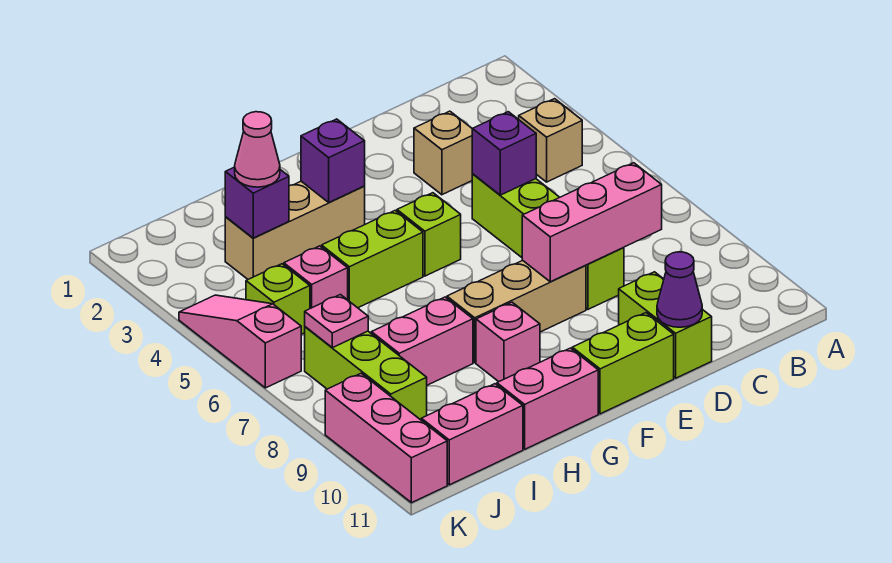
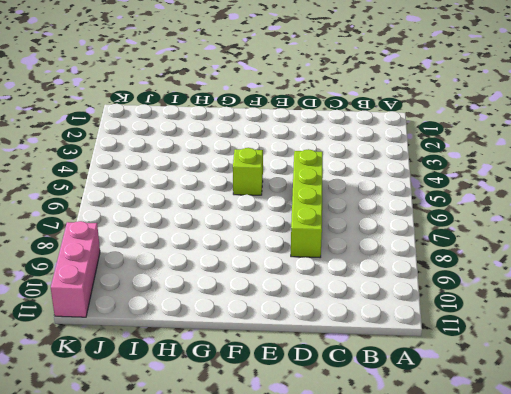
none -> tan brick B4 level 1
none -> tan brick D3 level 1
none -> lime brick D10:D11 level 1

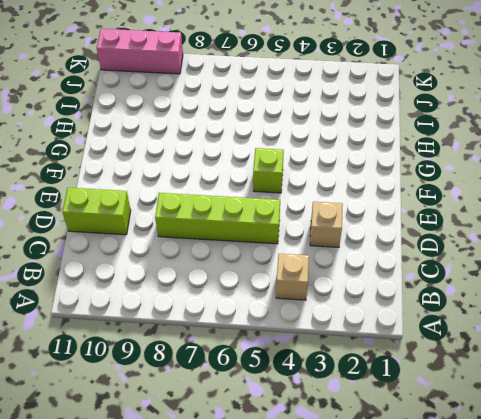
none -> tan brick E8:G8 level 1
none -> lime brick E11:F11 level 1
none -> tan brick G3:I3 level 1

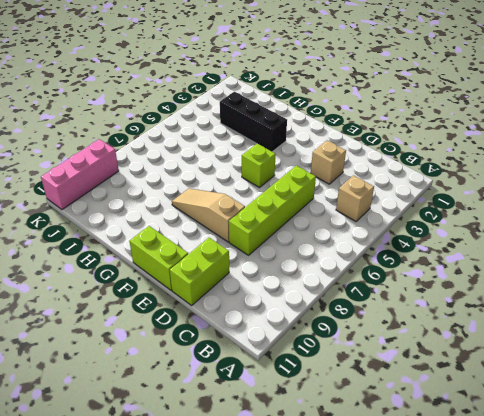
tan slope E8:G8 level 1 top E -> tan brick E8:G8 level 1
black brick G3:I3 level 1 -> tan brick G3:I3 level 1
none -> lime brick G5:H5 level 1
none -> pink brick G9 level 1
none -> pink brick G11:H11 level 1

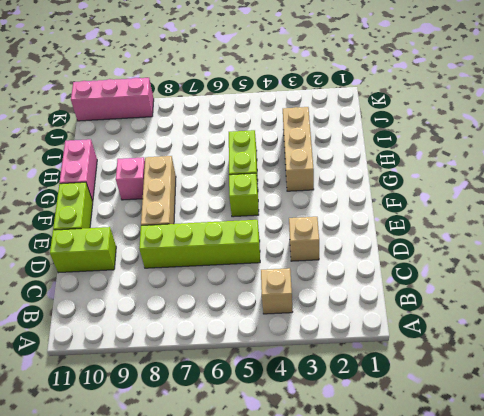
none -> pink brick H8:I8 level 1
none -> pink brick I5 level 1
none -> pink brick I11:J11 level 1

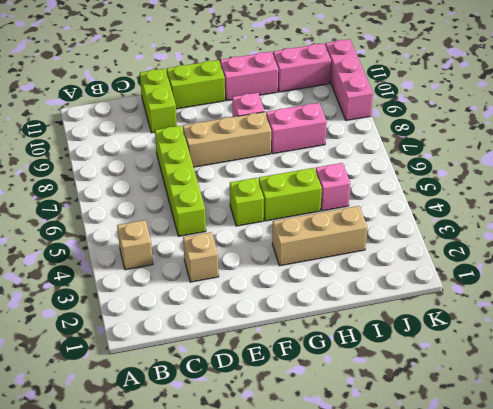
none -> lime brick J5 level 1
none -> lime brick J7:J9 level 1
none -> pink slope K4:K6 level 1 top 6

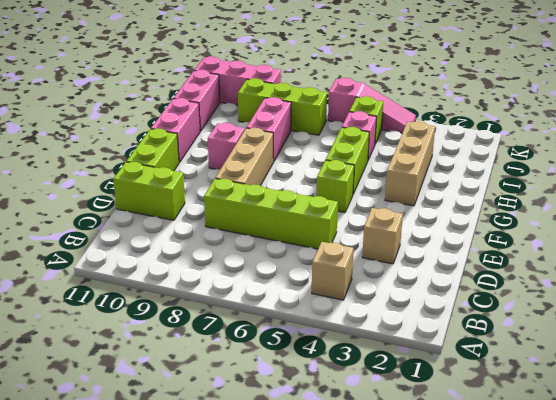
none -> pink brick C8:E8 level 2
none -> purple brick D5 level 2
none -> purple cone D11 level 2

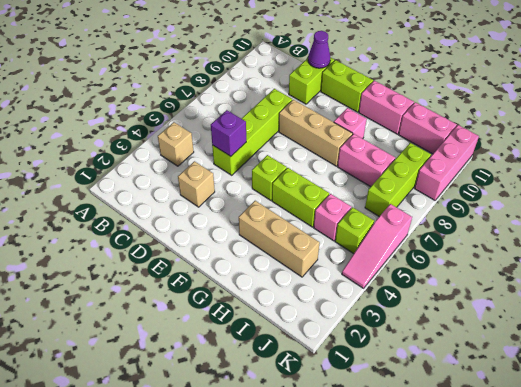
none -> pink brick C8:E8 level 2
none -> purple brick G3 level 2
none -> purple brick I3 level 2

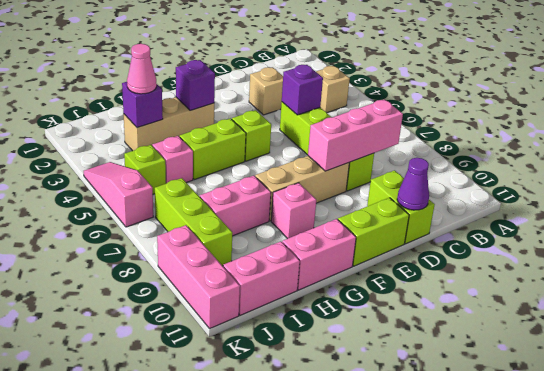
none -> pink plate J7 level 2

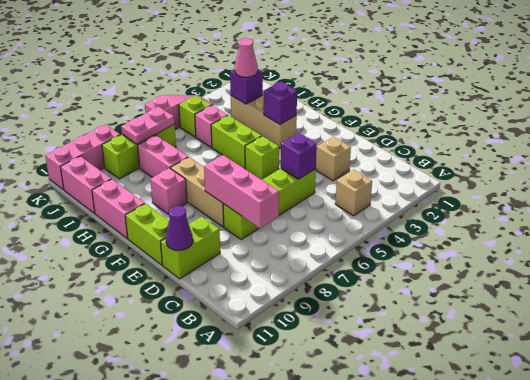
pink plate J7:J8 level 2 -> pink plate J7 level 2

